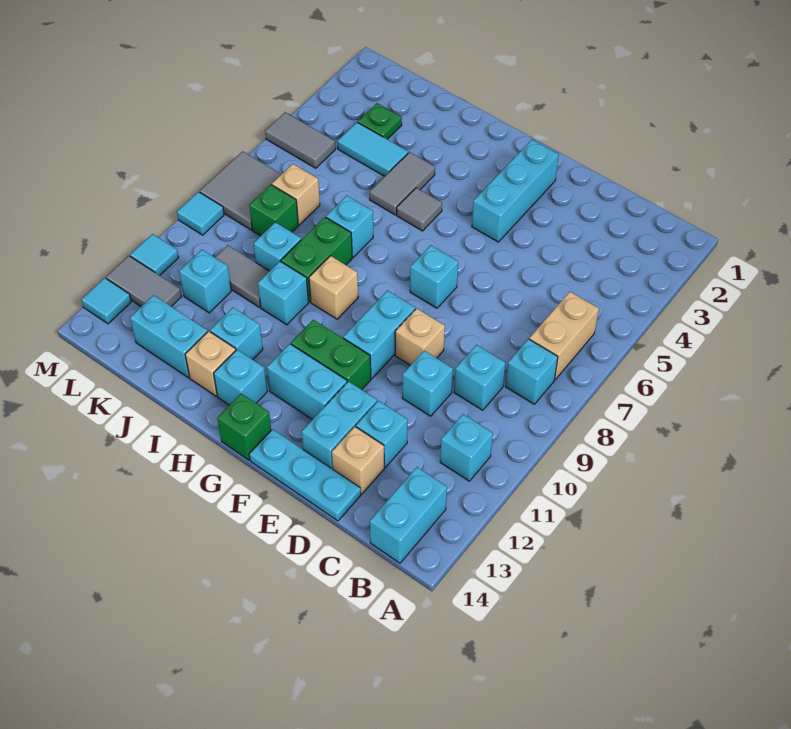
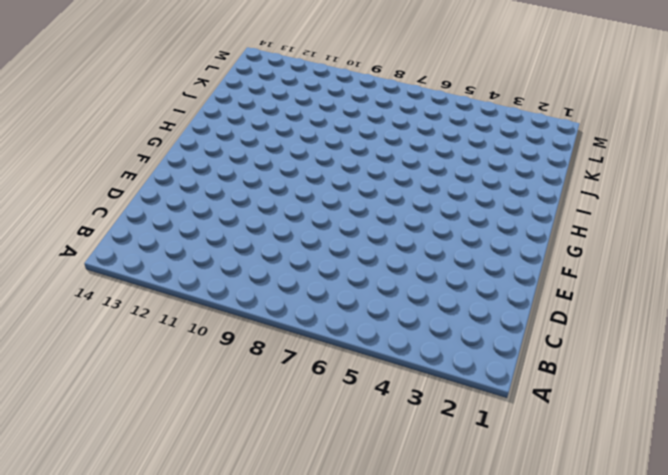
none -> tan brick B6:B7 level 1
none -> cyan brick B8 level 1
none -> cyan brick B11 level 1
none -> cyan brick B13:B14 level 1

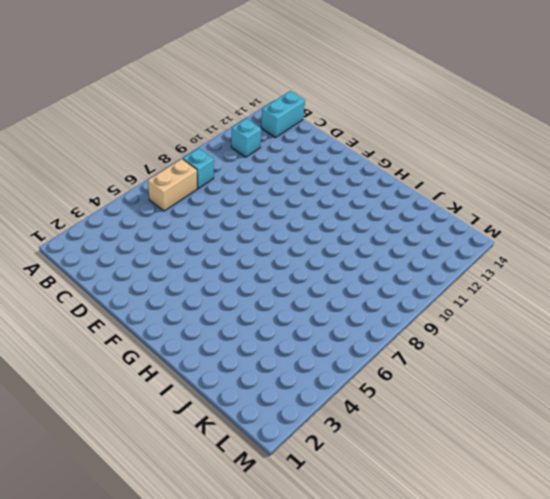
none -> cyan brick C9 level 1
none -> cyan brick D10 level 1
none -> cyan brick D12 level 1
none -> tan brick D13 level 1

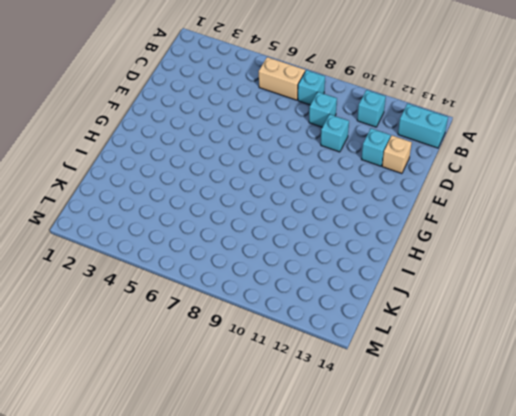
none -> cyan plate D14:F14 level 1
none -> tan brick E9 level 1
none -> cyan brick E12:E13 level 1
none -> cyan brick F2:F4 level 1

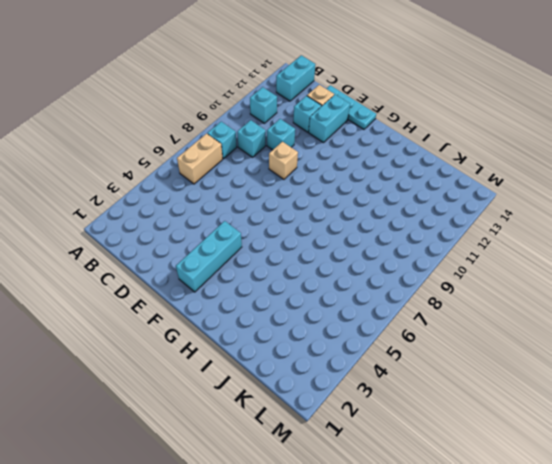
none -> cyan brick F7 level 1
none -> cyan brick F9:F10 level 1
none -> green brick F11:G11 level 1
none -> cyan brick F12:G12 level 1

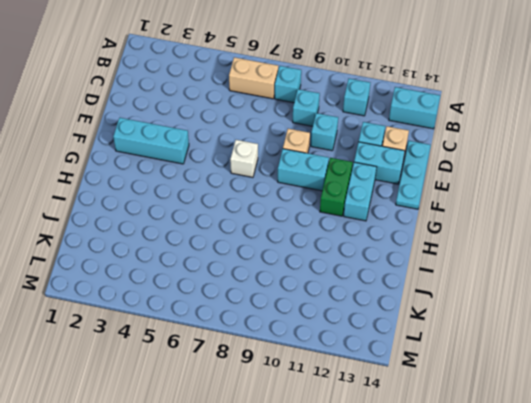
white brick F7 level 1 -> cyan brick F7 level 1
none -> green brick G14 level 1
none -> grey tile H5 level 1
none -> tan brick H9 level 1
none -> cyan brick H13 level 1

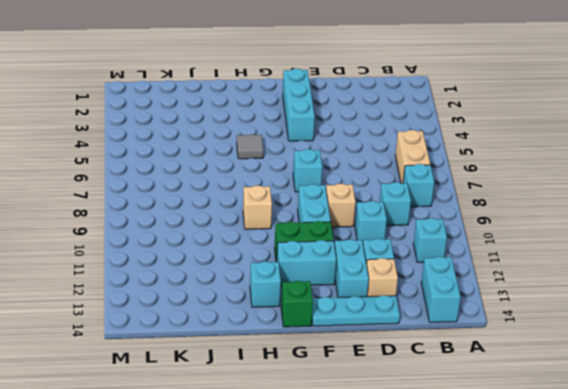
none -> grey tile I4:I5 level 1
none -> cyan brick I7 level 1
none -> green brick I8:I9 level 1
none -> cyan brick I10 level 1

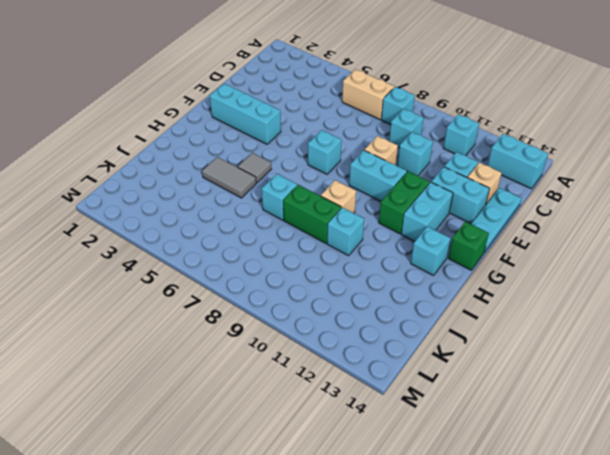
none -> cyan brick I12 level 1
none -> tan brick I13 level 1
none -> cyan tile J4:K4 level 1
none -> cyan brick J9 level 1

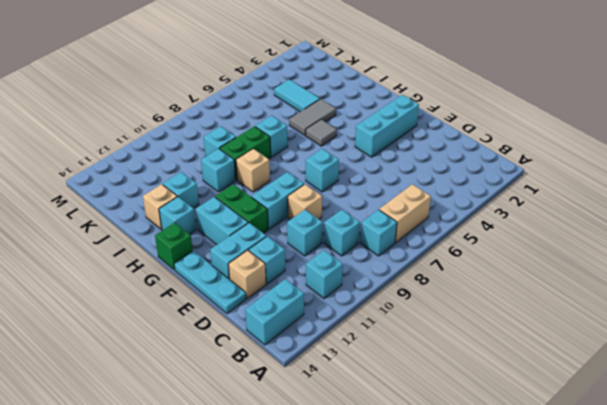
none -> grey tile J10:K10 level 1
none -> cyan brick J13:K13 level 1
none -> green plate K3 level 1
none -> tan brick K7 level 1

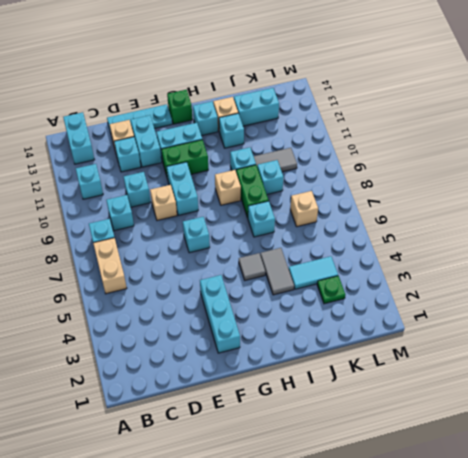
none -> green brick K8 level 1
none -> cyan brick K11 level 1
none -> grey tile L5:M5 level 1
none -> grey tile L7:M8 level 1

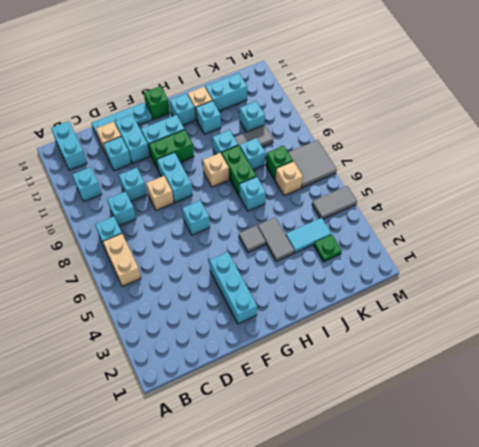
none -> grey tile L12:M12 level 1
none -> cyan tile M9 level 1
none -> cyan tile M11 level 1
none -> cyan tile M13 level 1

